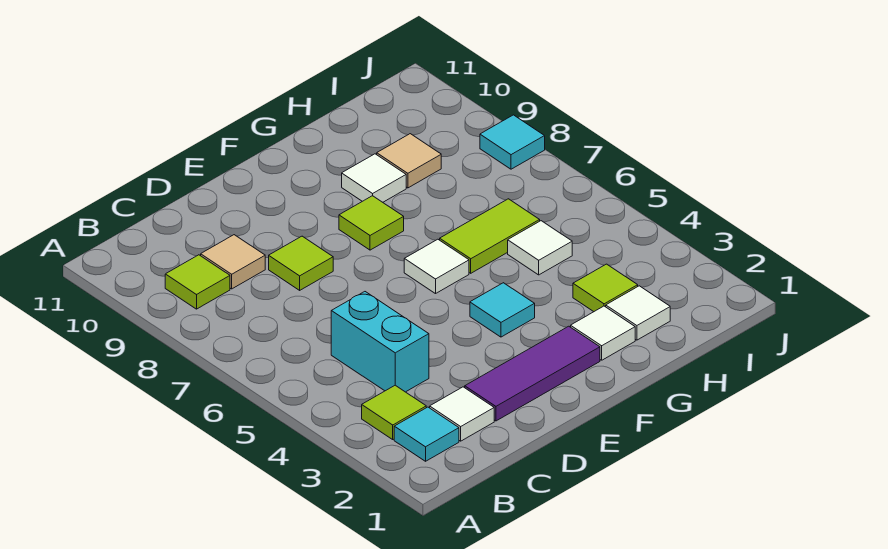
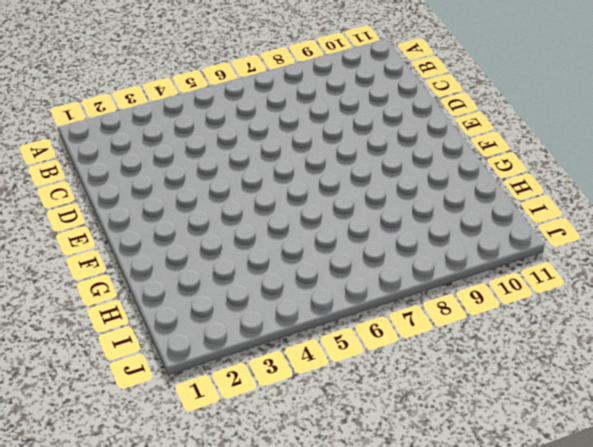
none -> cyan tile B2 level 1
none -> lime tile B3 level 1
none -> lime tile B9 level 1

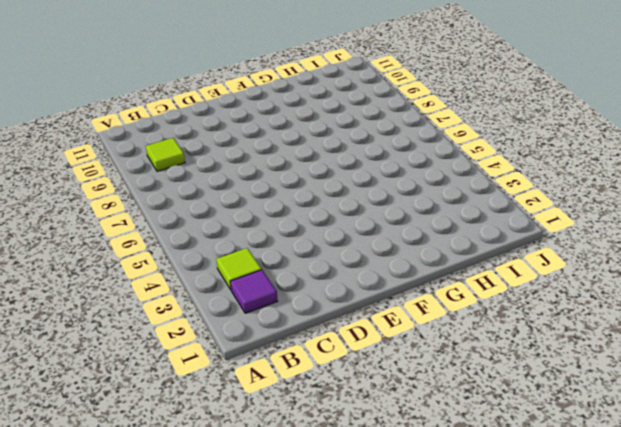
purple tile B2 level 1 -> cyan tile B2 level 1
none -> white tile C2 level 1
none -> cyan brick C4:C5 level 1
none -> tan tile C9 level 1

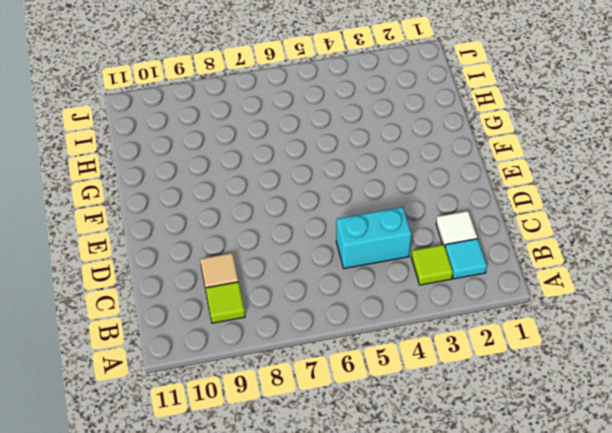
none -> purple tile D2:F2 level 1
none -> lime tile D8 level 1
none -> cyan tile F4 level 1

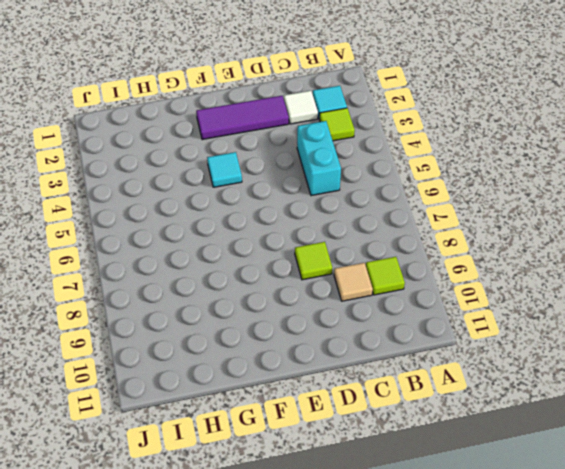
none -> white tile F6 level 1
none -> lime tile F8 level 1
none -> white tile G2 level 1

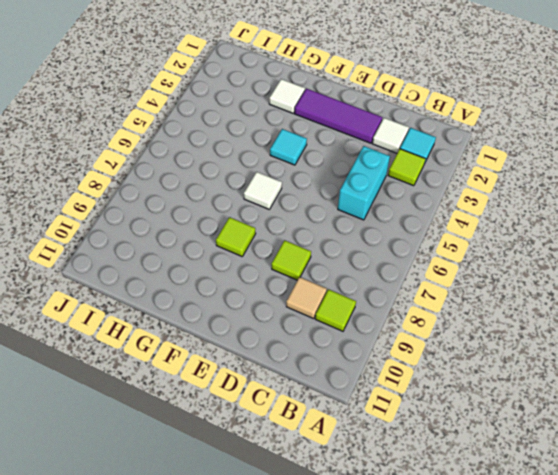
none -> lime tile G6:H6 level 1
none -> white tile G9 level 1
none -> white tile H2 level 1

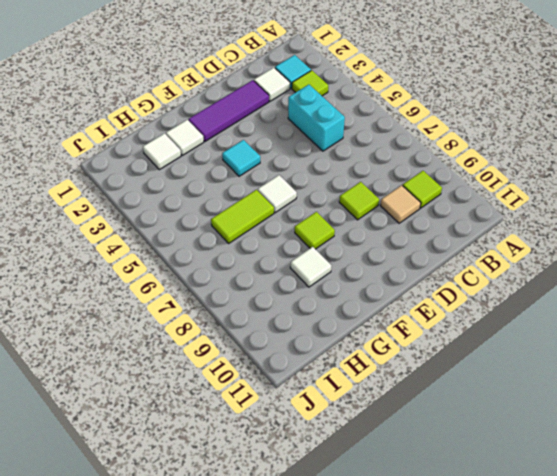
none -> lime tile H3 level 1
none -> white tile H5 level 1
none -> tan tile H9 level 1

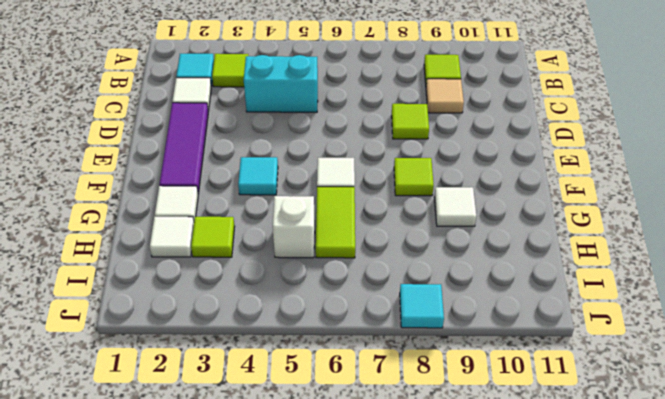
white brick H5 level 1 -> white tile H5 level 1
none -> tan tile H9 level 1

